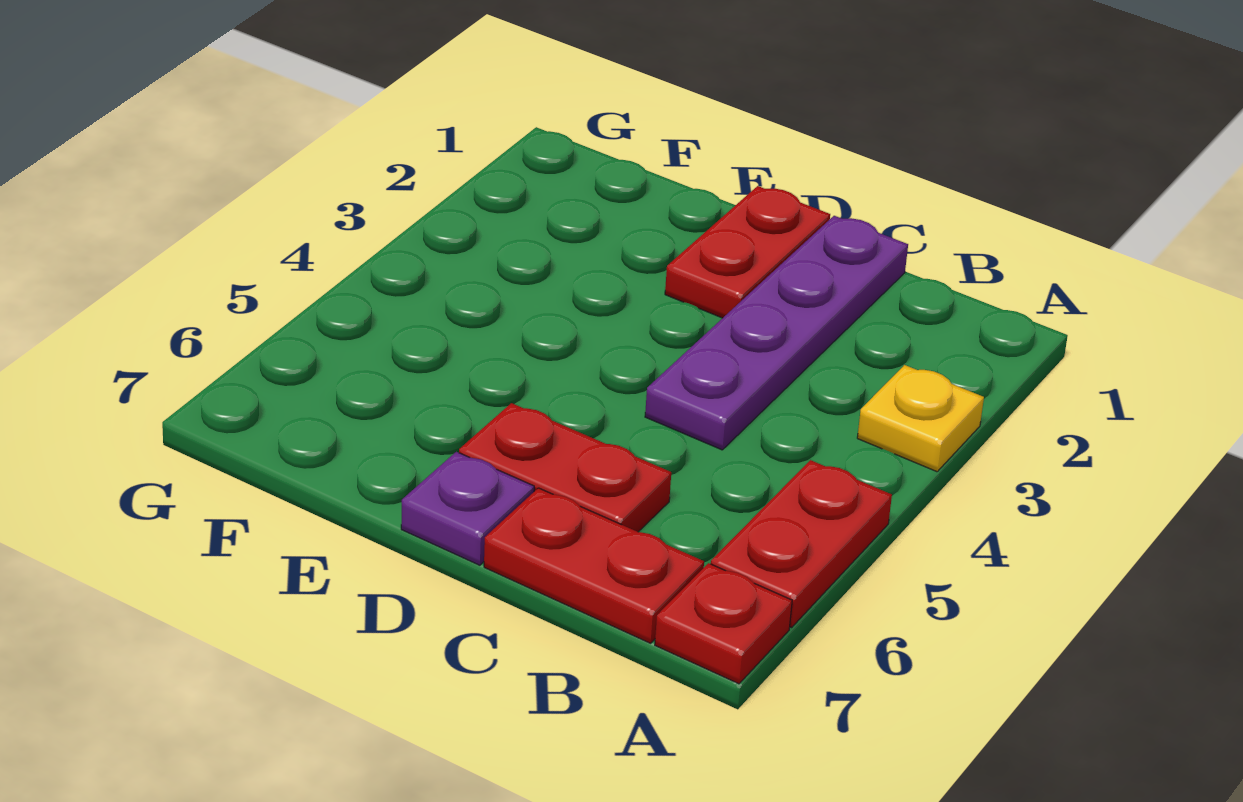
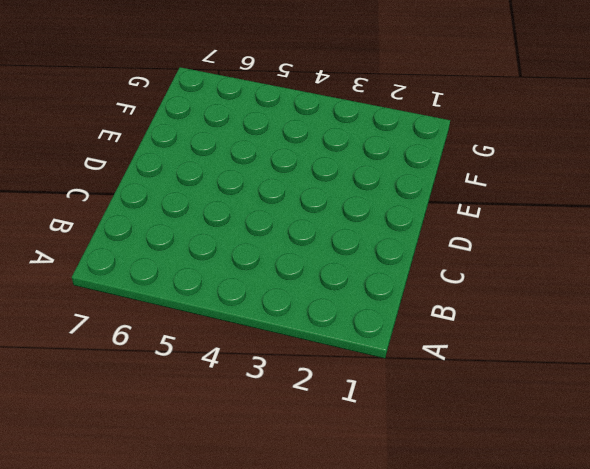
none -> yellow plate A3 level 1
none -> red plate A5:A6 level 1

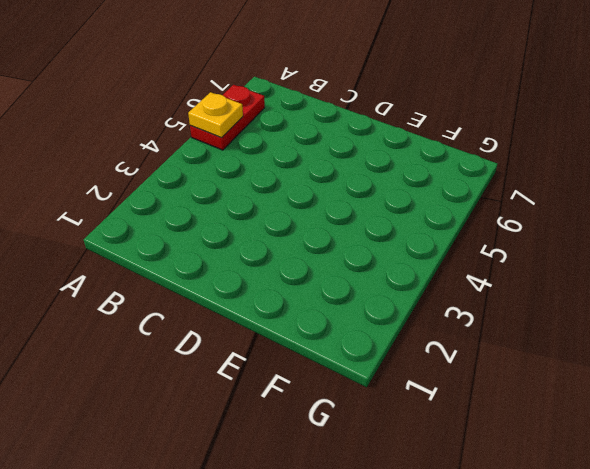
yellow plate A5 level 2 -> yellow plate A3 level 1
none -> red plate A7 level 1
none -> red plate B7:C7 level 1

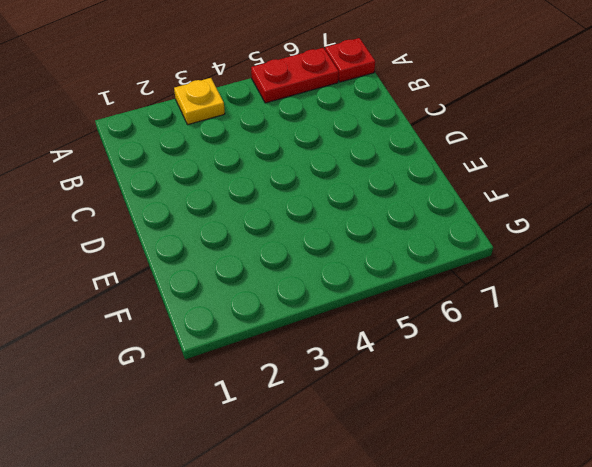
none -> red plate B7:C7 level 1
none -> purple plate C1:C4 level 1

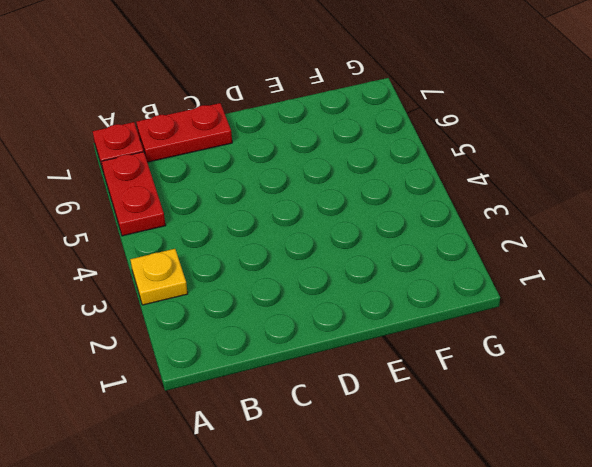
none -> purple plate C1:C4 level 1
none -> red plate C6:D6 level 1

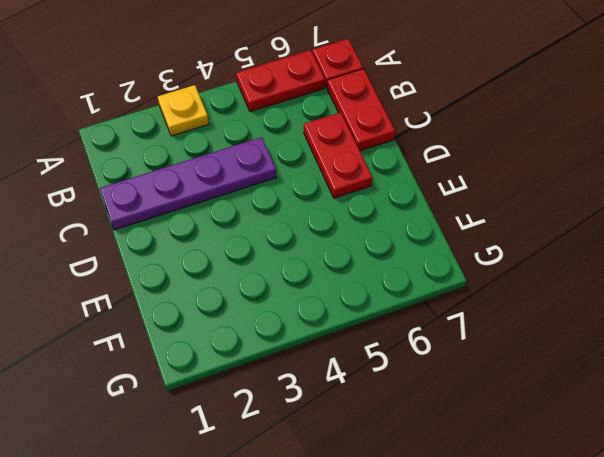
none -> red plate D1:D2 level 1
none -> purple plate D7 level 1

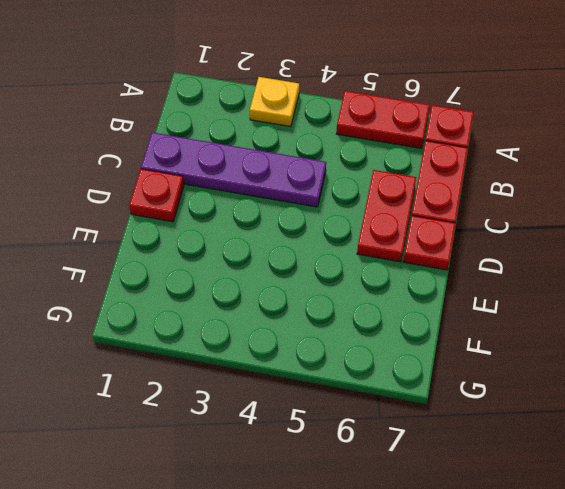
red plate D1 level 1 -> red plate D1:D2 level 1
red plate D7 level 1 -> purple plate D7 level 1

